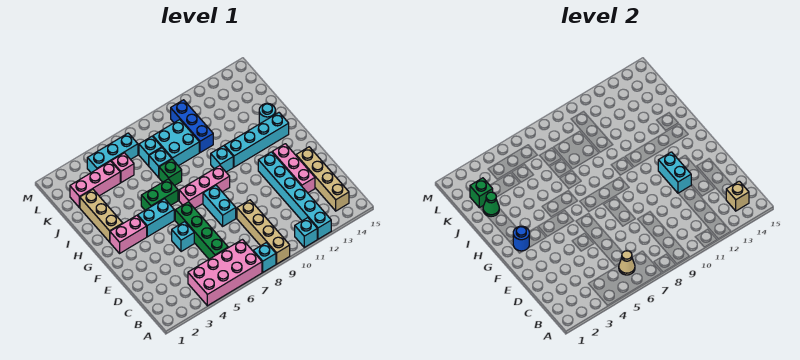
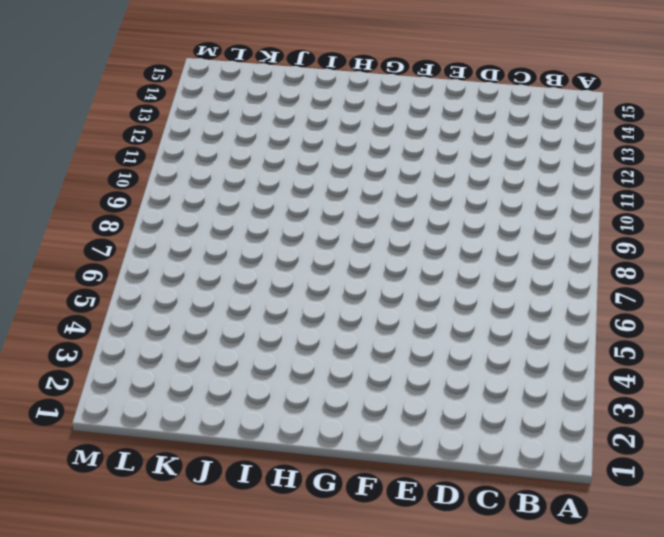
none -> pink brick A4:B7 level 1
none -> cyan brick A8 level 1
none -> tan brick A9:D9 level 1
none -> cyan brick A11 level 1

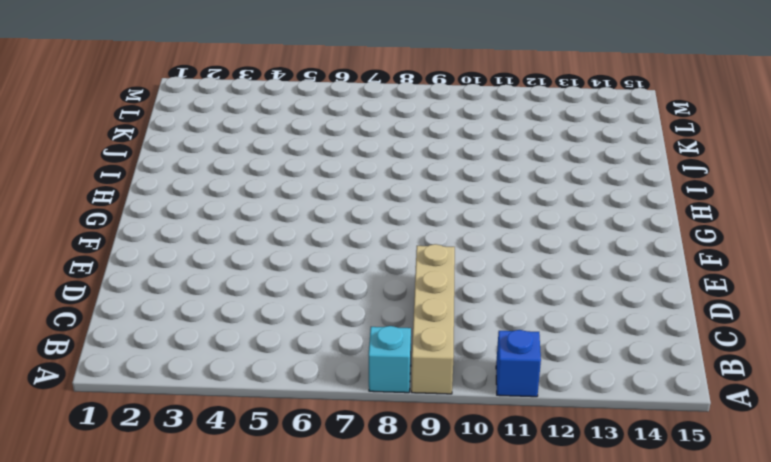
blue brick A11 level 1 -> cyan brick A11 level 1
none -> pink brick A4:B7 level 1
none -> cyan brick A12:F12 level 1
none -> tan brick B14:E14 level 1
none -> green brick C6:F6 level 1

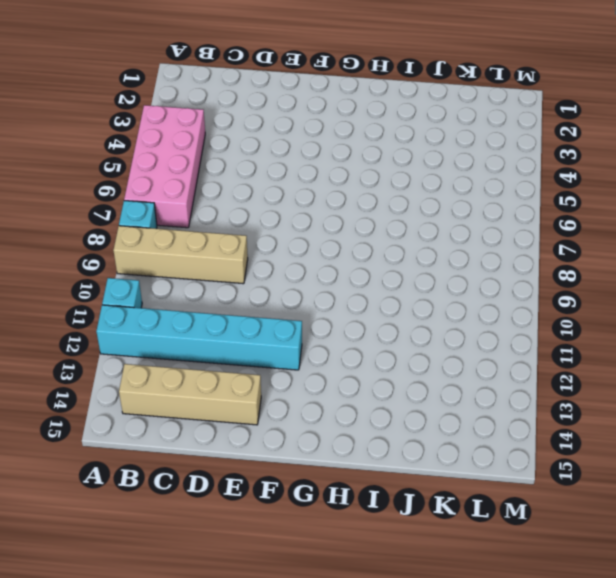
none -> green brick C6:F6 level 1
none -> pink brick D13:F13 level 1
none -> cyan brick E5 level 1
none -> cyan brick E8:F8 level 1

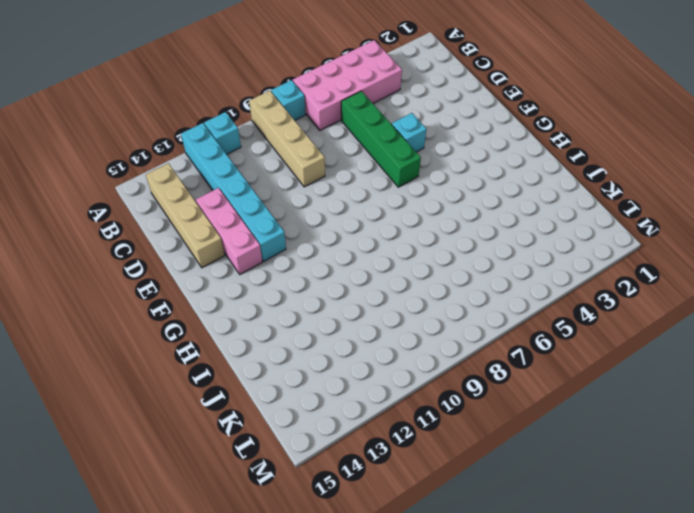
none -> cyan brick E8:F8 level 1
none -> pink brick G2:G3 level 1
none -> cyan brick G4:G5 level 1
none -> pink brick G7:G9 level 1

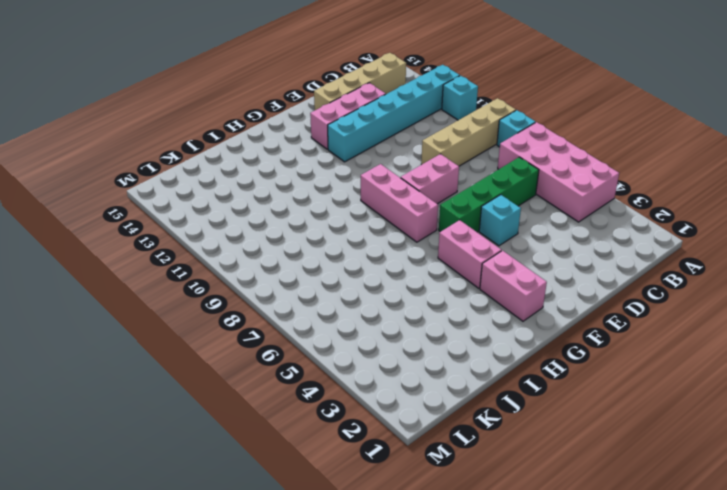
pink brick E8:F8 level 1 -> cyan brick E8:F8 level 1
pink brick G4:G5 level 1 -> cyan brick G4:G5 level 1
none -> tan brick H2:J2 level 1
none -> green brick H5:H6 level 1
none -> cyan brick H10 level 1
none -> cyan brick H11:H14 level 1

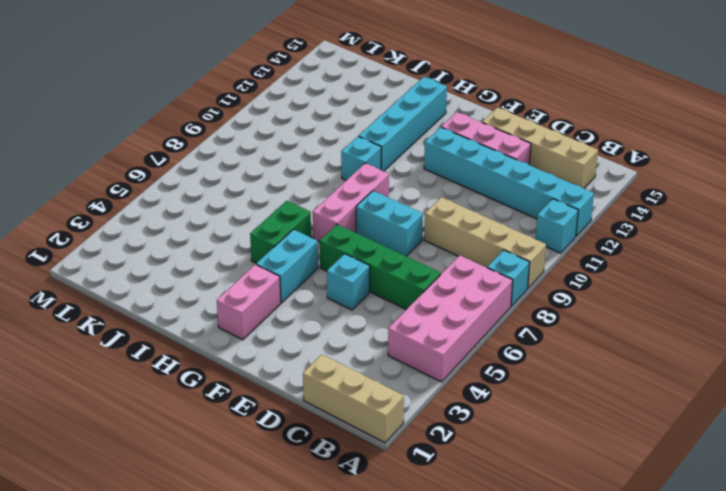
tan brick A1:C1 level 1 -> tan brick H2:J2 level 1
none -> green brick I7 level 1
none -> cyan round brick I14 level 1
none -> cyan brick J7 level 1
none -> cyan brick J8:K9 level 1

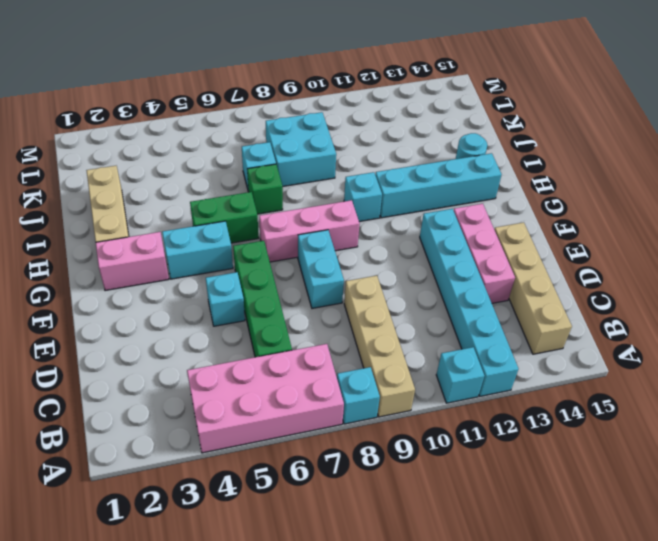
none -> blue brick J10:L10 level 1
none -> pink brick K2:K4 level 1
none -> pink brick K5 level 1
none -> cyan brick K7 level 1

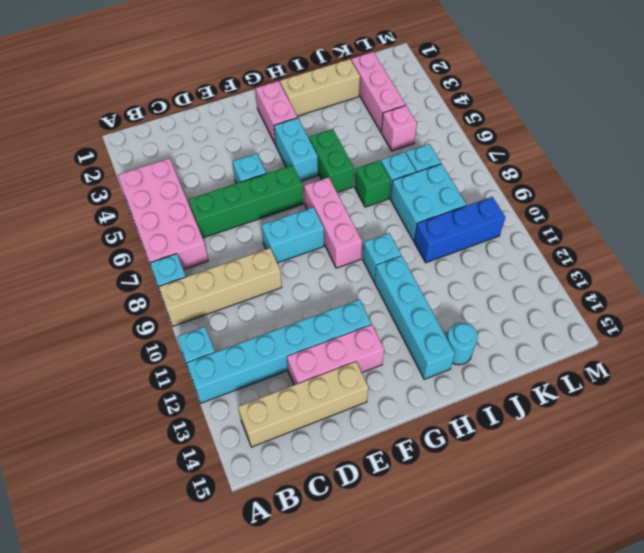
none -> cyan brick L4:L6 level 1
none -> tan cone B6 level 2
none -> tan brick B14 level 2
none -> cyan brick E12:F12 level 2

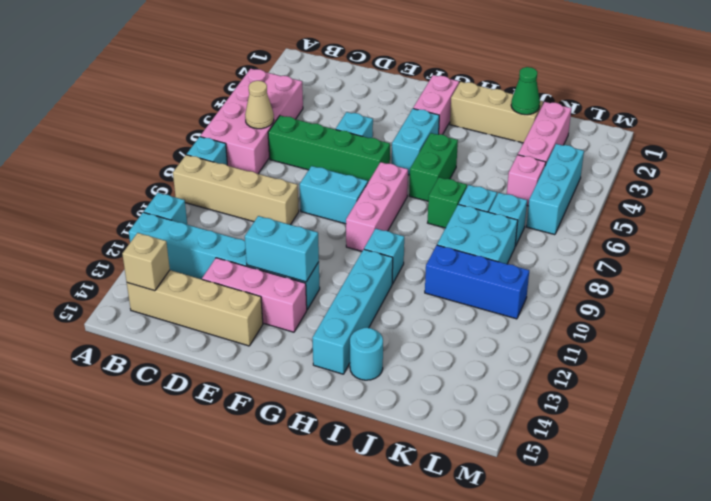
none -> blue round brick G2 level 2
none -> green brick K2 level 2

